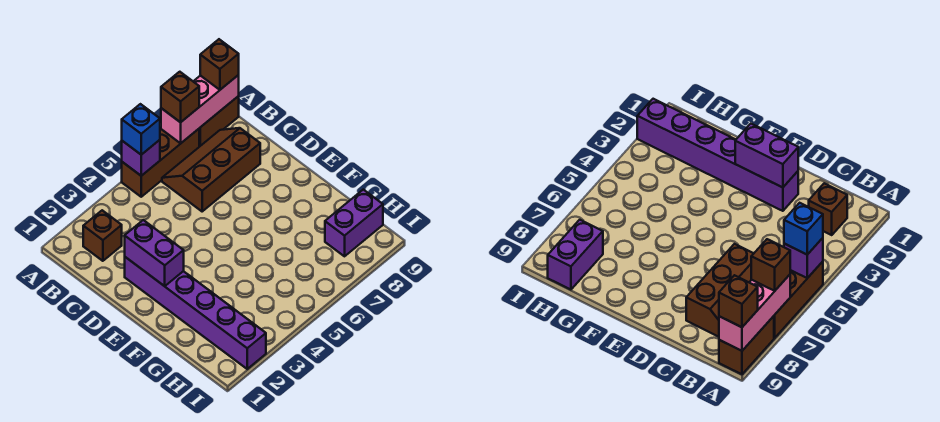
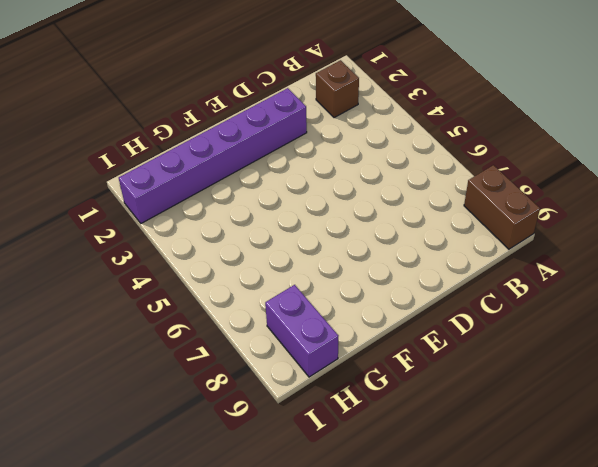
none -> brown brick A5:A7 level 1
none -> brown slope B6:C8 level 1 top C
none -> purple brick A5 level 2

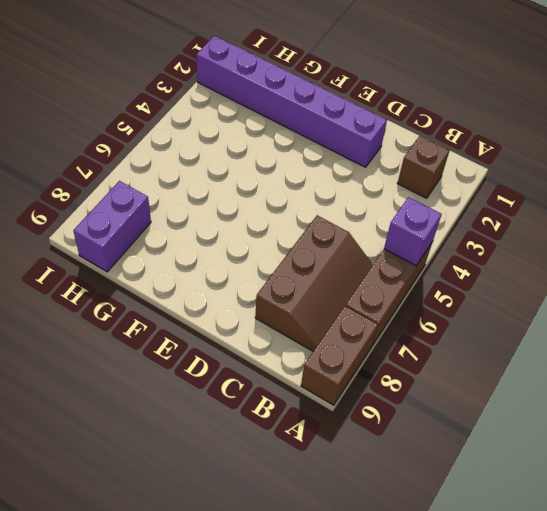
none -> pink brick A7:A9 level 2
none -> purple brick D2:E2 level 2
none -> blue brick A5 level 3

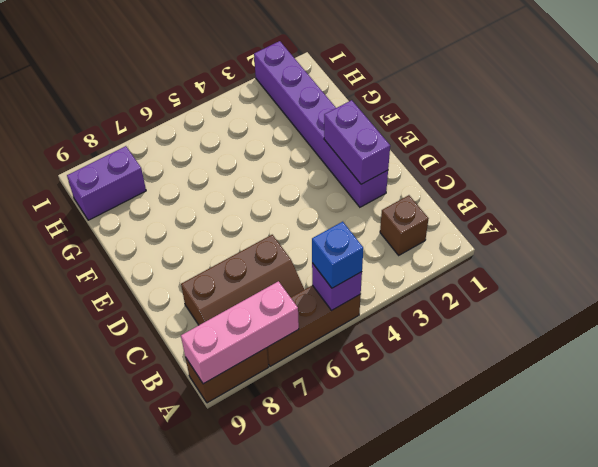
none -> brown brick A7 level 3
none -> brown brick A9 level 3

